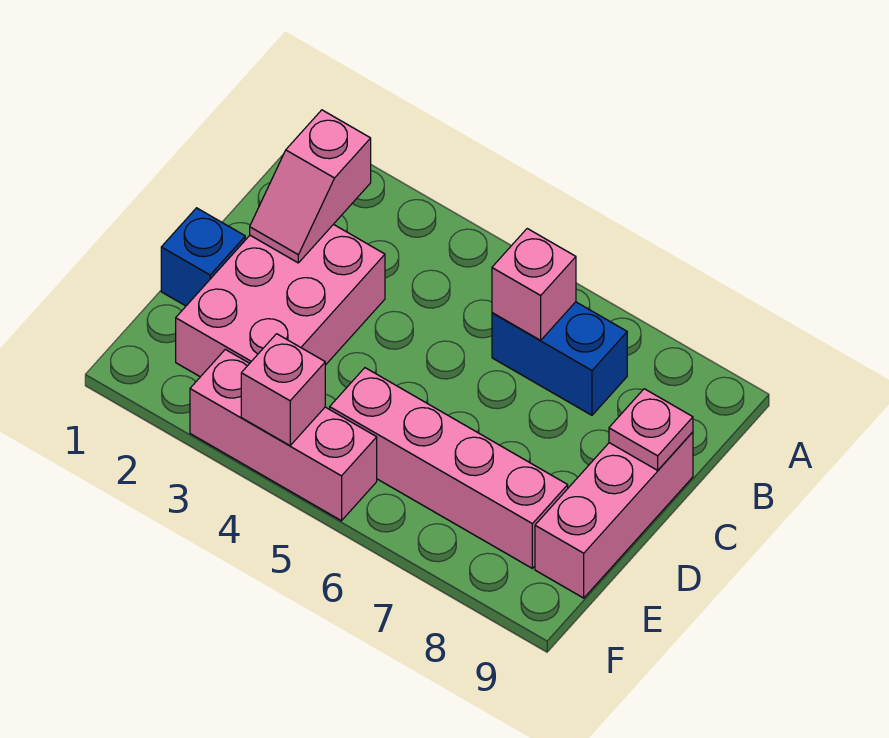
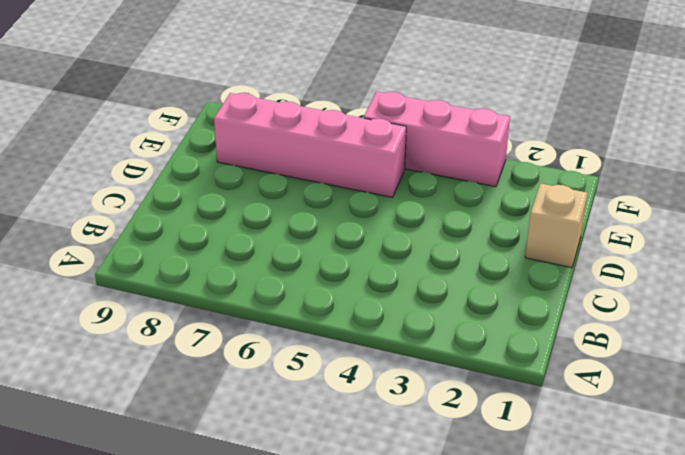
tan brick D1 level 1 -> blue brick D1 level 1
none -> blue brick B6:B7 level 1
none -> pink brick C2:E3 level 1

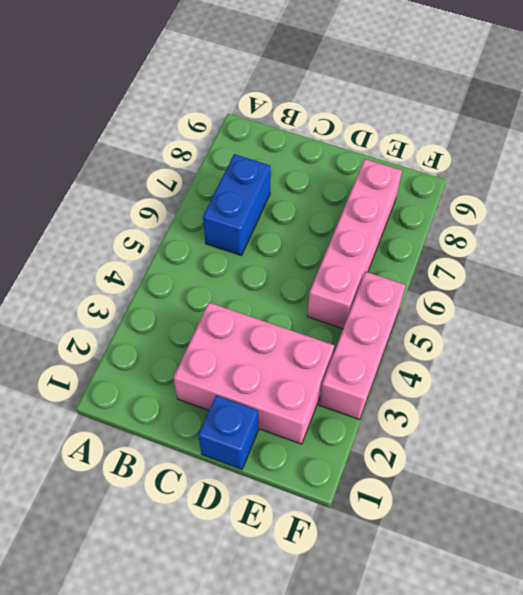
none -> pink brick C9:E9 level 1
none -> pink slope B2:C2 level 2 top B

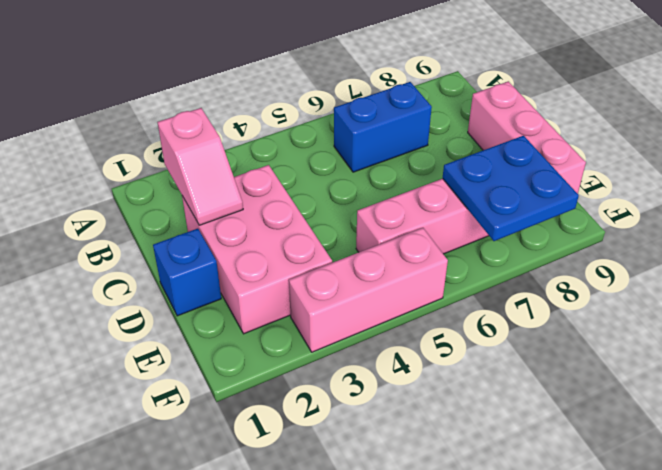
blue plate E7:F8 level 2 -> none
none -> pink brick B6 level 2
none -> pink plate C9 level 2

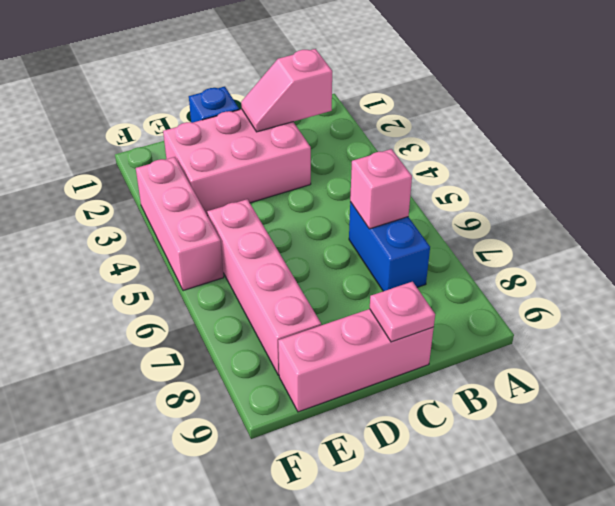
none -> pink brick F4 level 2

